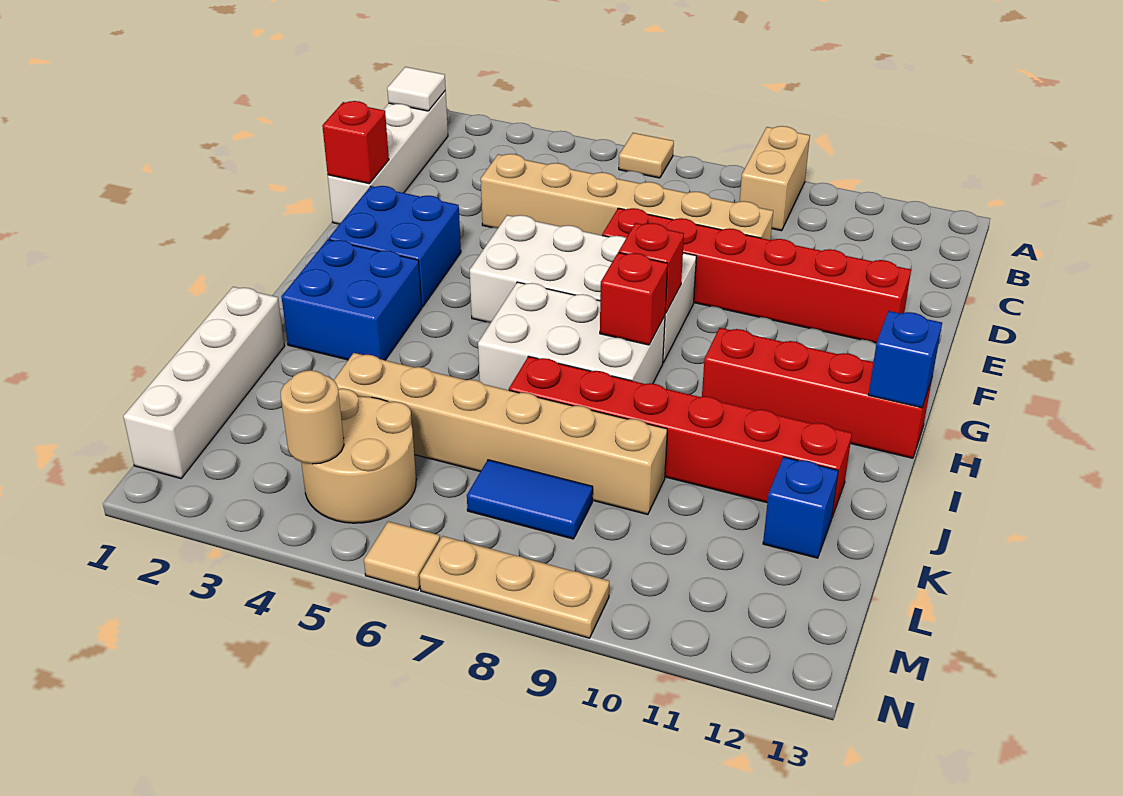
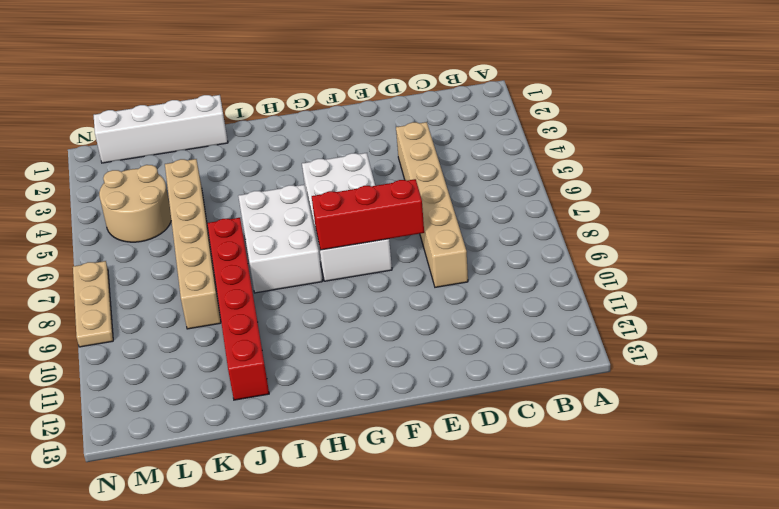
red brick E8:G8 level 2 -> red brick G8 level 2
none -> tan tile A6 level 1
none -> tan brick A9:B9 level 1
none -> white brick B1:E1 level 1

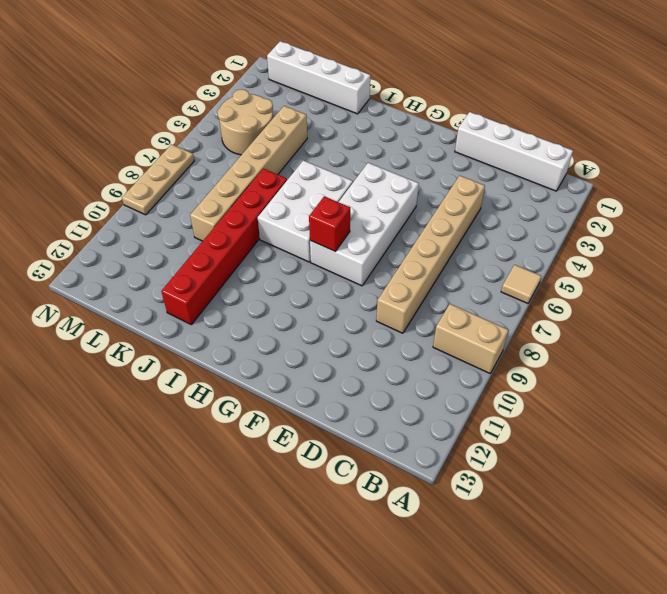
none -> red brick E7:E12 level 1
none -> blue brick F2:G3 level 1
none -> blue brick H2:I3 level 1

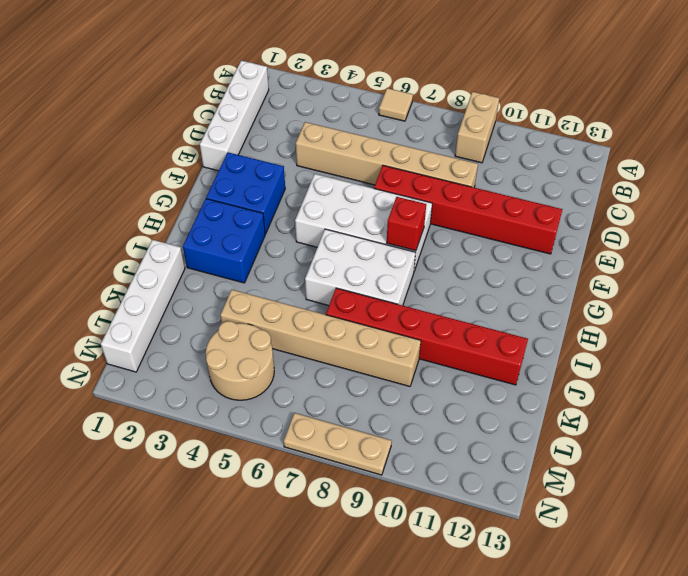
none -> red brick H10:H13 level 1
none -> blue brick K12 level 1
none -> blue tile L7:L8 level 1

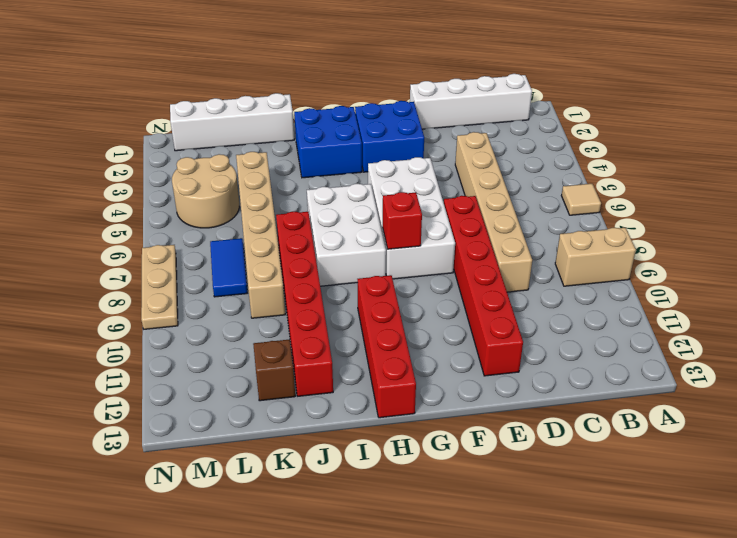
brown brick K12 level 1 -> blue brick K12 level 1
none -> tan tile N6 level 1
none -> white tile B1 level 2
none -> red brick E1 level 2

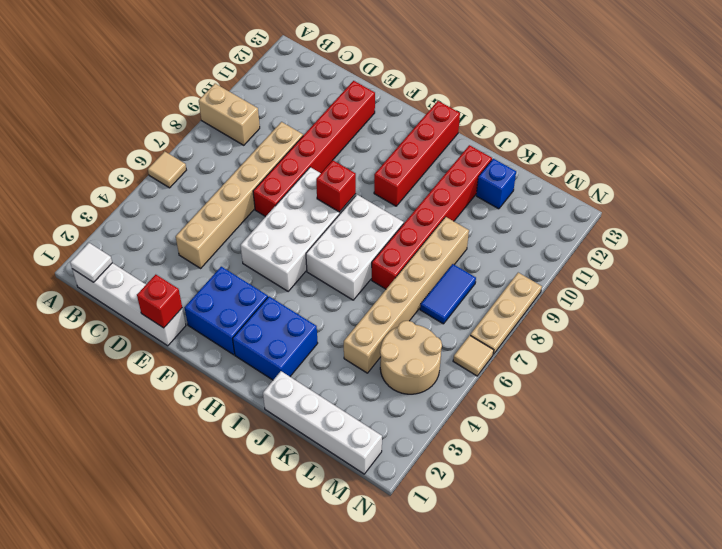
none -> red brick H8 level 2
none -> blue brick H13 level 2
none -> tan round brick M4 level 2

